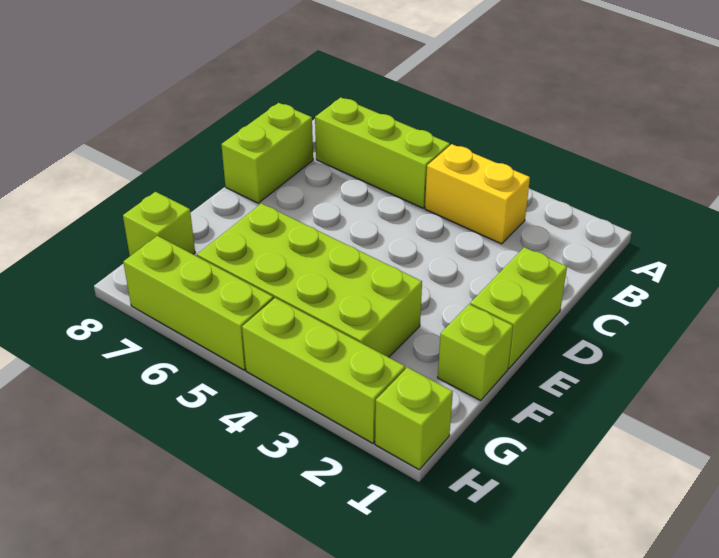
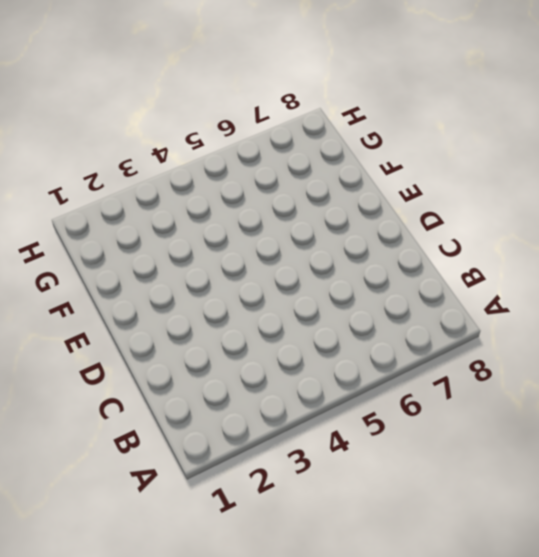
none -> yellow brick B3:B4 level 1
none -> lime brick B5:B7 level 1

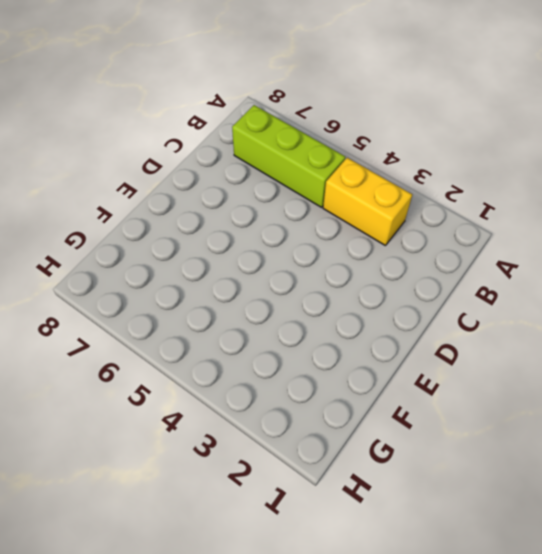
none -> lime brick C8:D8 level 1
none -> lime brick D1:E1 level 1

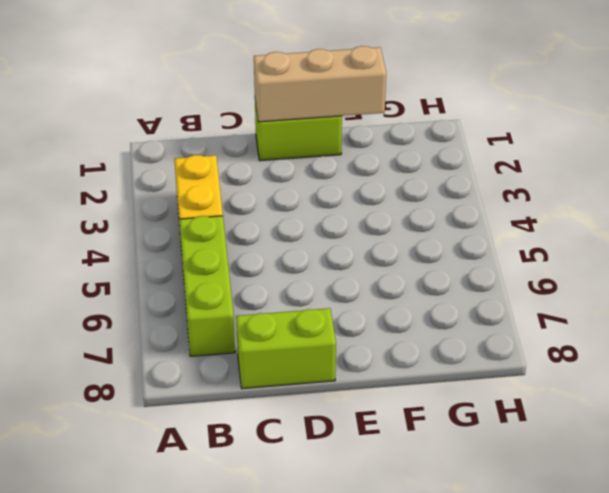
tan brick D1:F1 level 2 -> none
none -> lime brick F1 level 1
none -> lime brick F3:G6 level 1

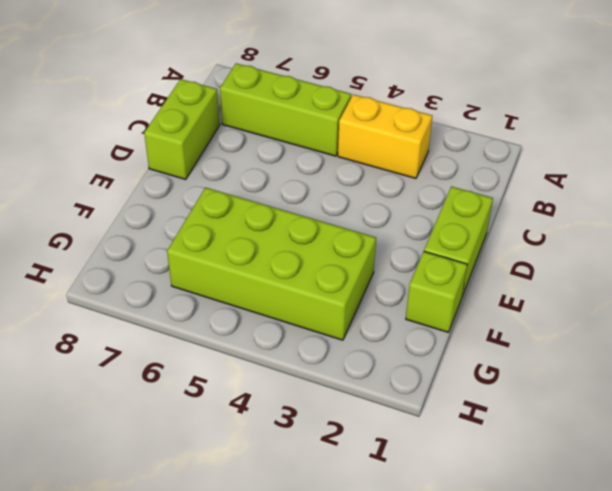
none -> lime brick G8 level 1
none -> lime brick H1 level 1

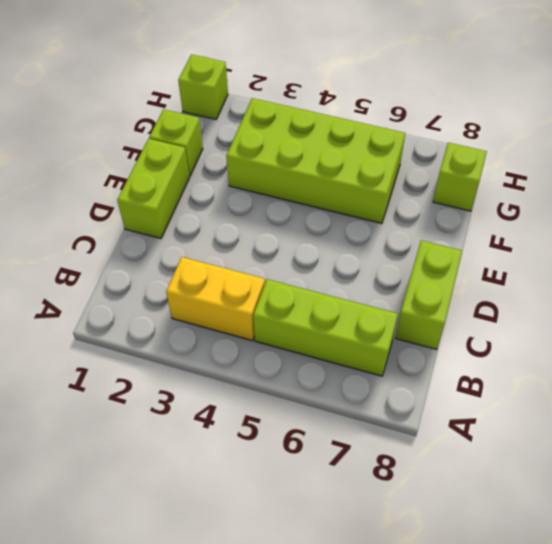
none -> lime brick H2:H4 level 1
none -> lime brick H5:H7 level 1

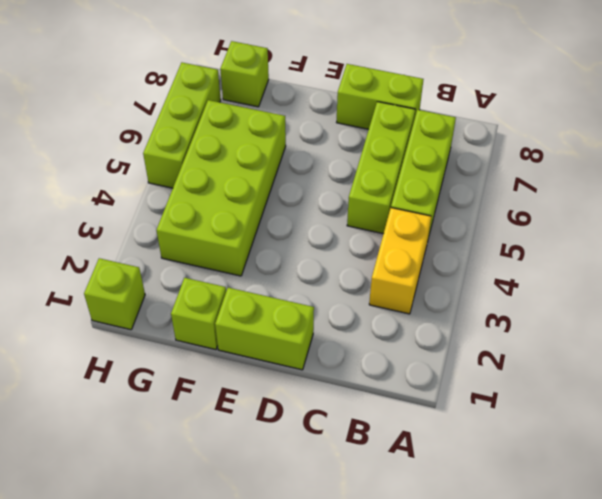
lime brick C5:C7 level 1 -> lime brick H2:H4 level 1

